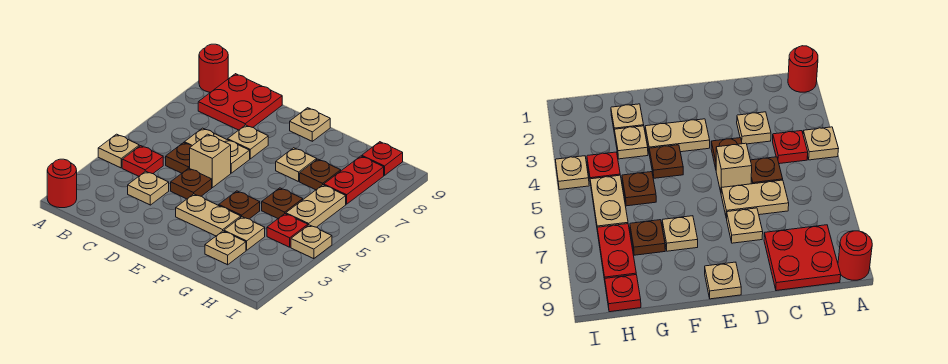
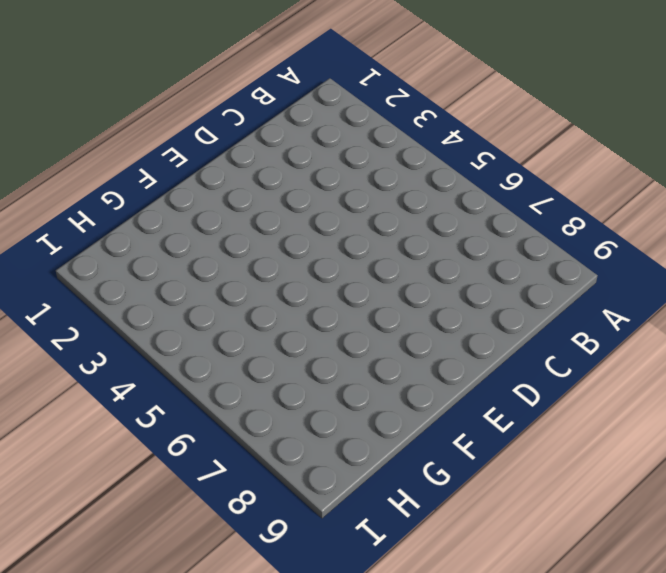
none -> red round brick A1 level 1
none -> tan plate A4 level 1
none -> red round brick A9 level 1

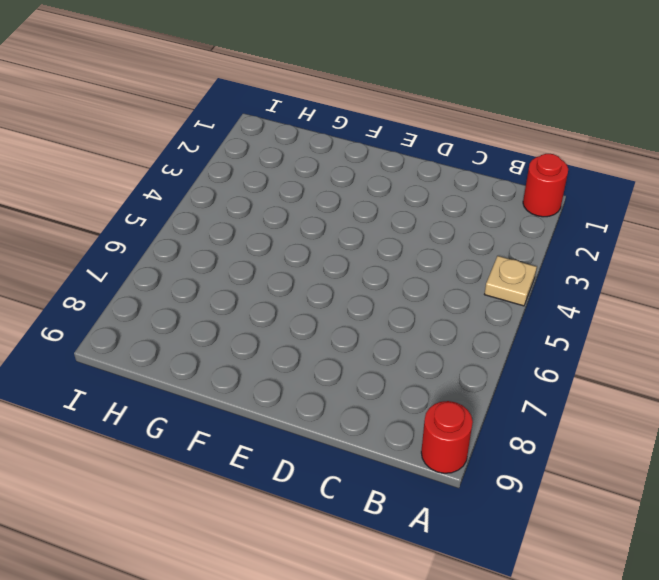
none -> red plate B4 level 1
none -> red plate B8:C9 level 1
none -> tan plate C3 level 1

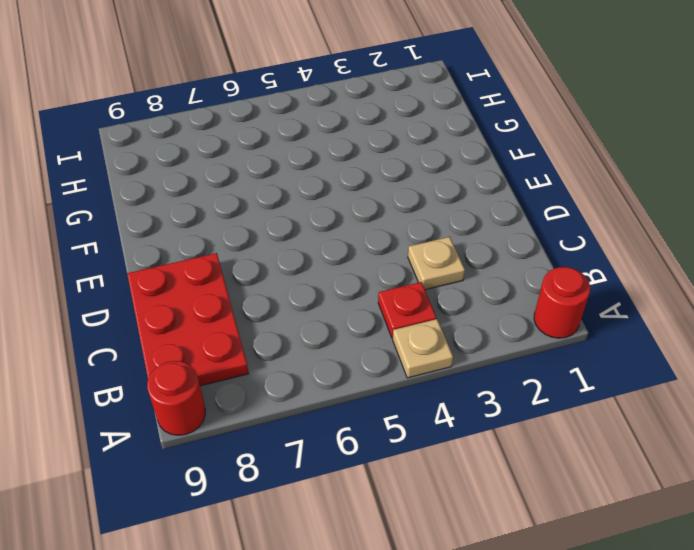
red plate B8:D9 level 1 -> red plate B8:C9 level 1
none -> brown plate C5 level 1
none -> tan plate C6:D6 level 1
none -> brown plate D4 level 1

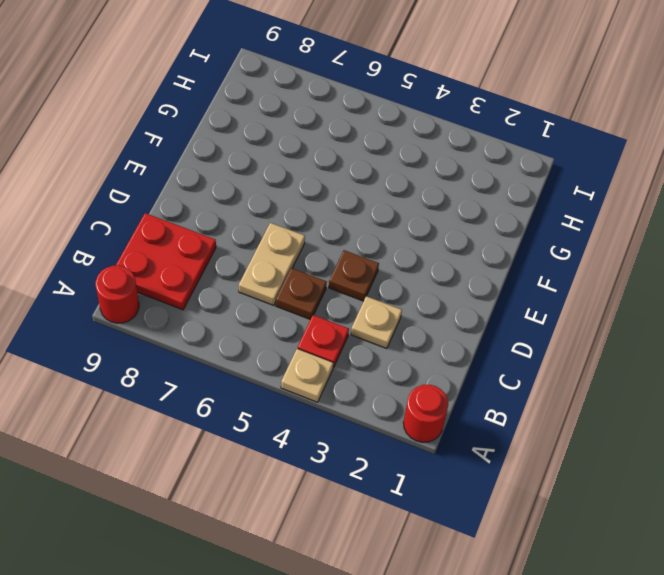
none -> tan brick D5 level 1
none -> tan plate D7 level 1
none -> tan plate E3:F3 level 1

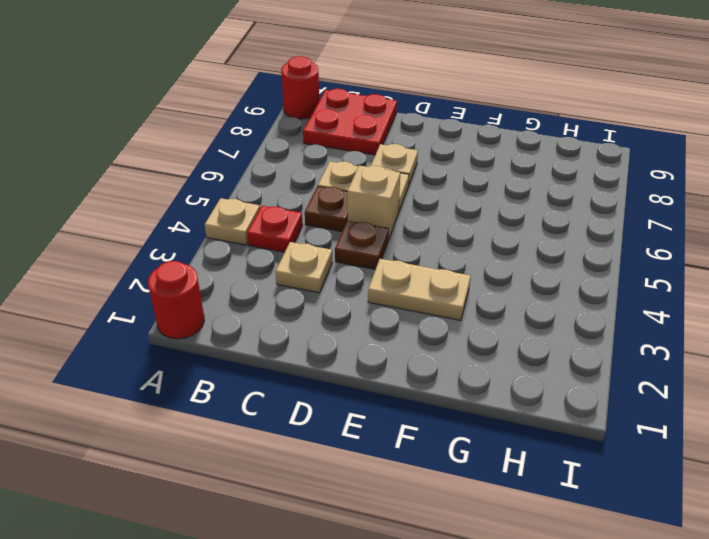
none -> tan plate E9 level 1
none -> brown plate F4 level 1
none -> tan plate F7 level 1

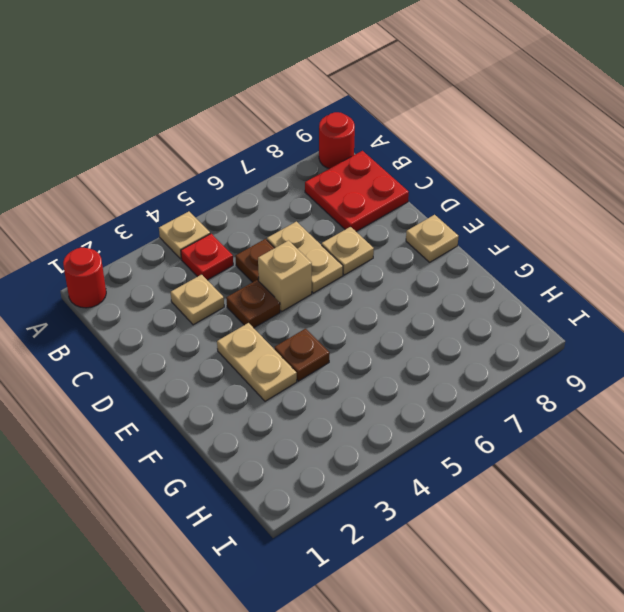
none -> tan plate F7 level 1
none -> tan plate G2 level 1
none -> tan plate G3 level 1

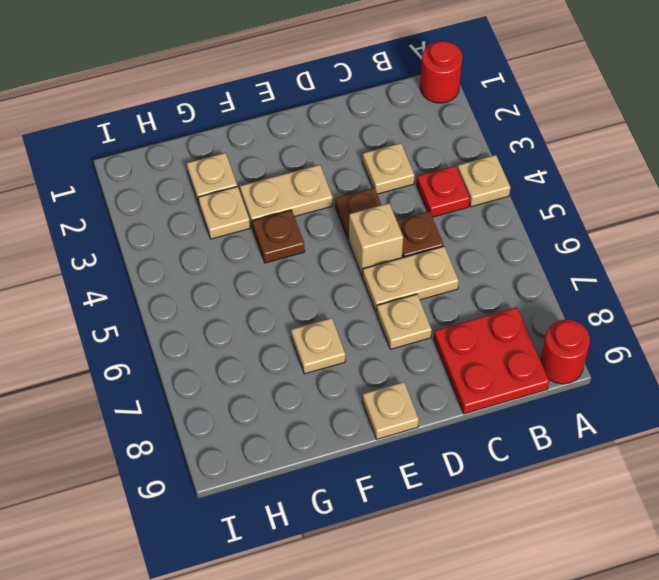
none -> brown plate G5 level 1
none -> brown plate G7 level 1
none -> red plate H4 level 1

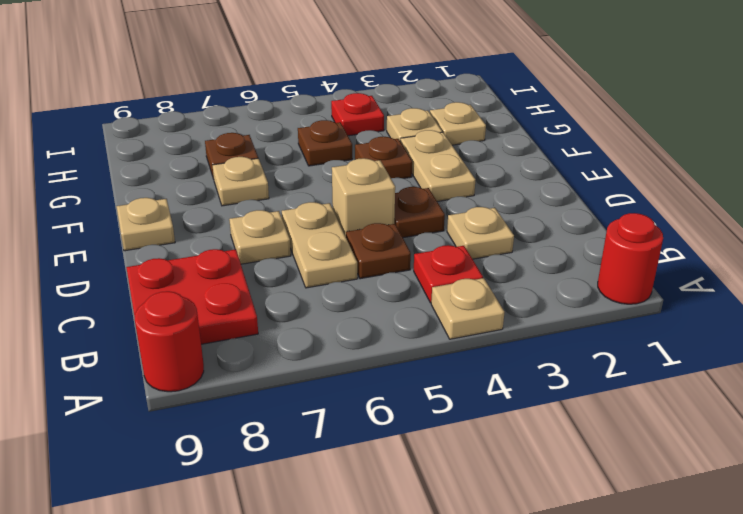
none -> tan plate H5:H6 level 1
none -> red plate H7:H8 level 1
none -> red plate H9 level 1

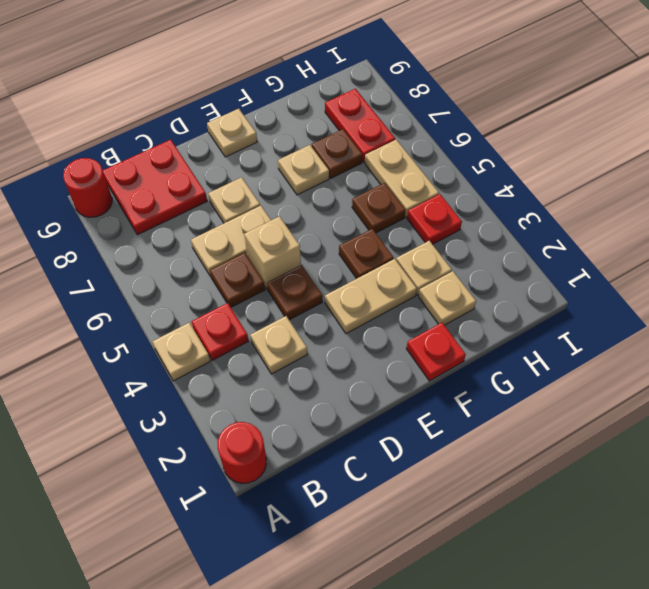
red plate F1 level 1 -> red plate H9 level 1
none -> tan plate I4 level 1

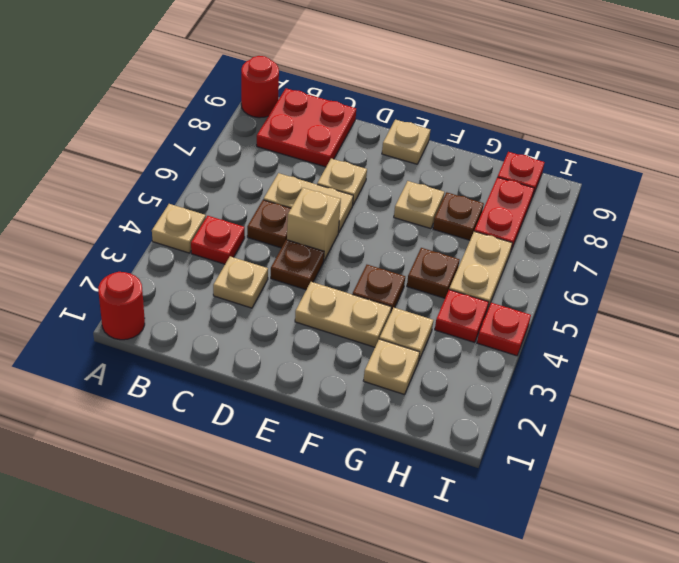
red plate I4 level 1 -> tan plate I4 level 1

